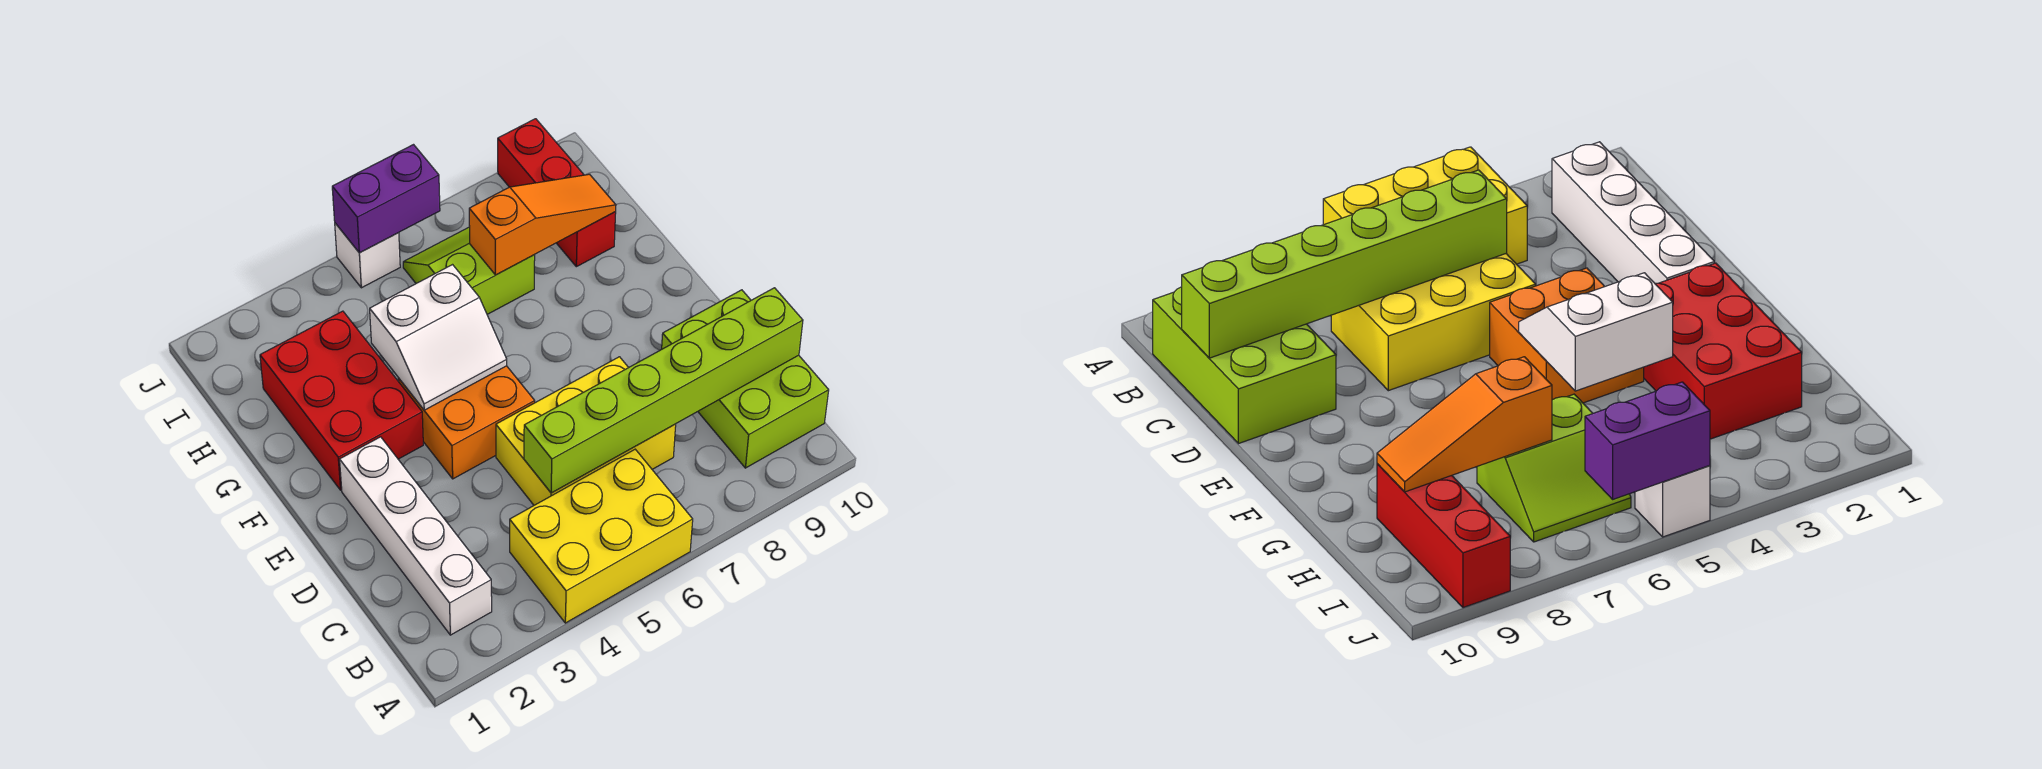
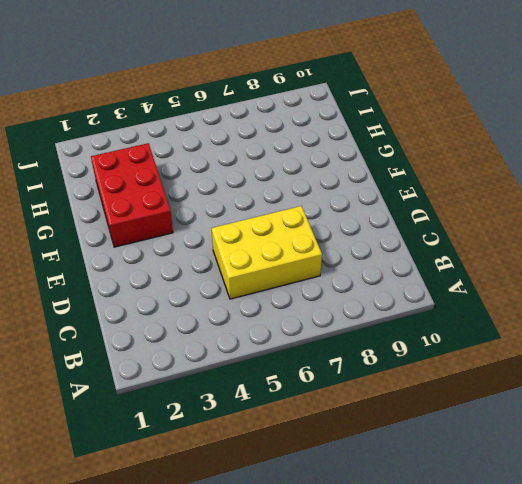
none -> yellow brick A4:B6 level 1
none -> white brick B2:E2 level 1
none -> lime brick B9:D10 level 1

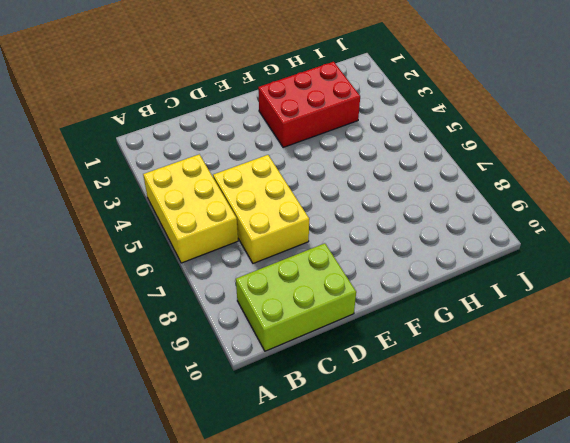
none -> white brick B2:E2 level 1
none -> orange brick E4:F5 level 1
none -> lime slope H6:I7 level 1 top H

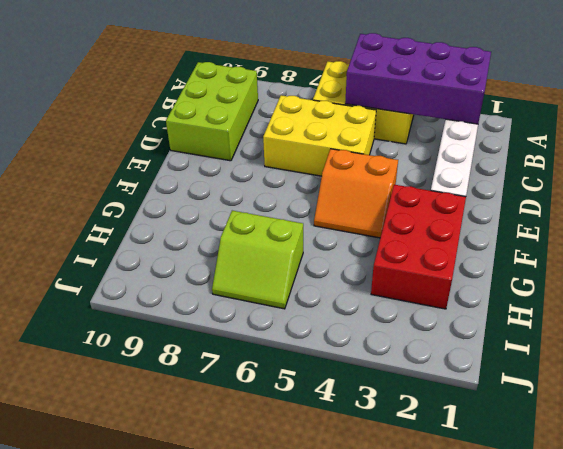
purple brick A2:B5 level 2 -> none
orange slope E4:F5 level 1 top E -> orange brick E4:F5 level 1
none -> red brick H9:J9 level 1
none -> white brick J5 level 1
none -> lime brick C5:C10 level 2

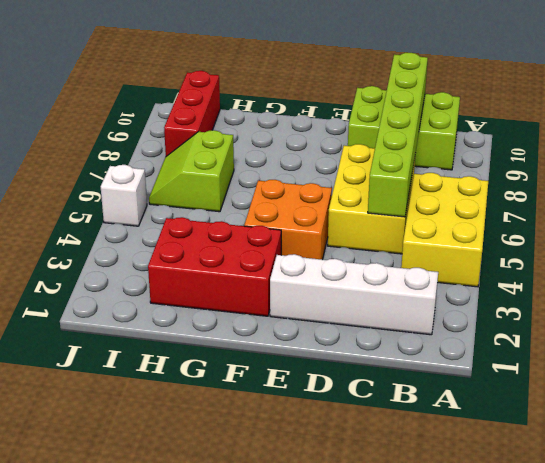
red brick I8:I10 level 1 -> red brick H9:J9 level 1
none -> white slope F4:G5 level 2 top G
none -> orange slope H7:H9 level 2 top 7
none -> purple brick J5:J6 level 2

